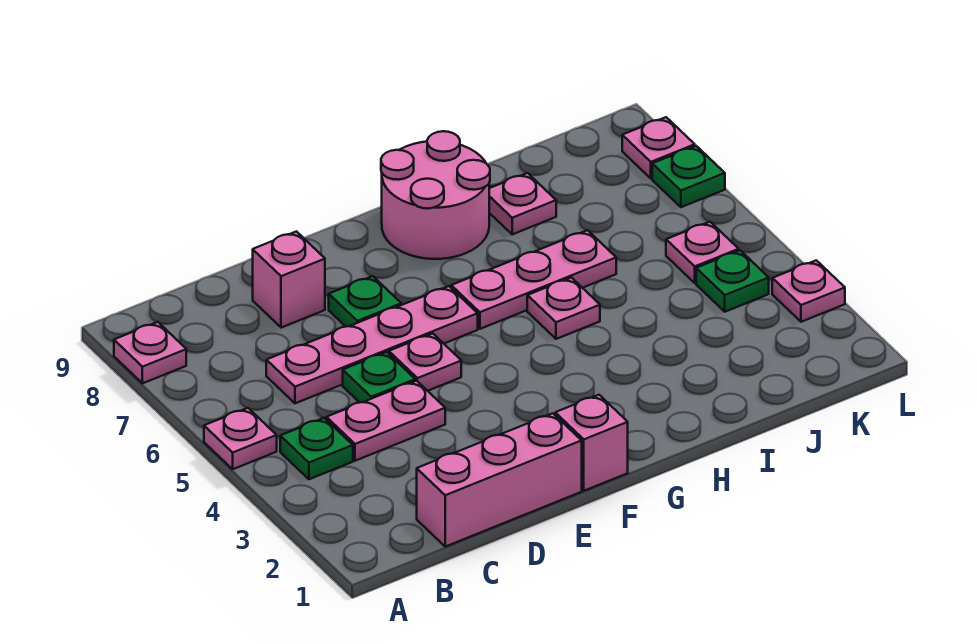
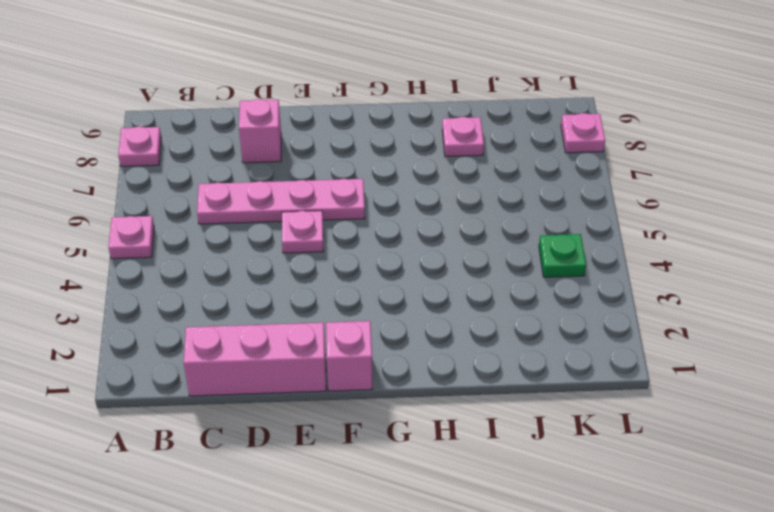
none -> green plate B4 level 1
none -> pink plate C4:D4 level 1
none -> green plate D5 level 1

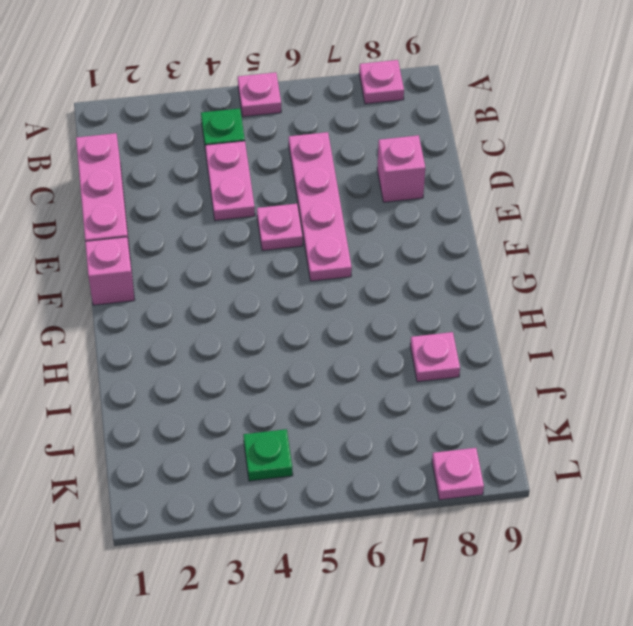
none -> green plate D5 level 1
none -> green plate E7 level 1
none -> pink plate G6:I6 level 1

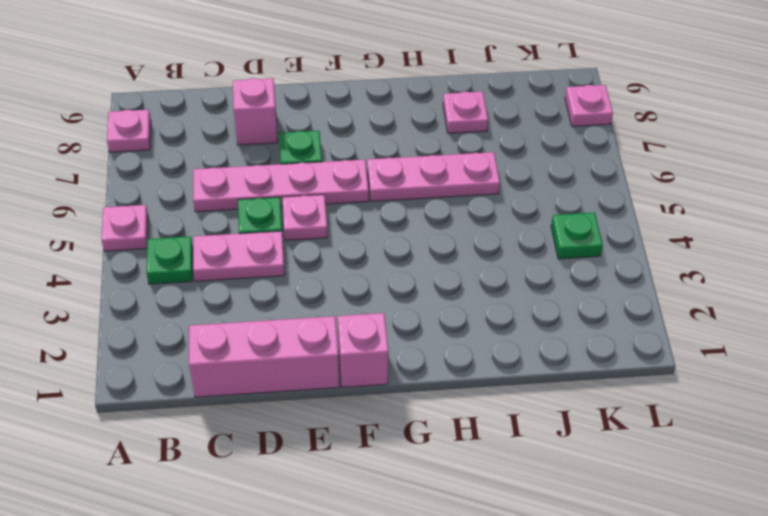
none -> pink round brick G8:H9 level 1
none -> pink plate H5 level 1
none -> pink plate K5 level 1

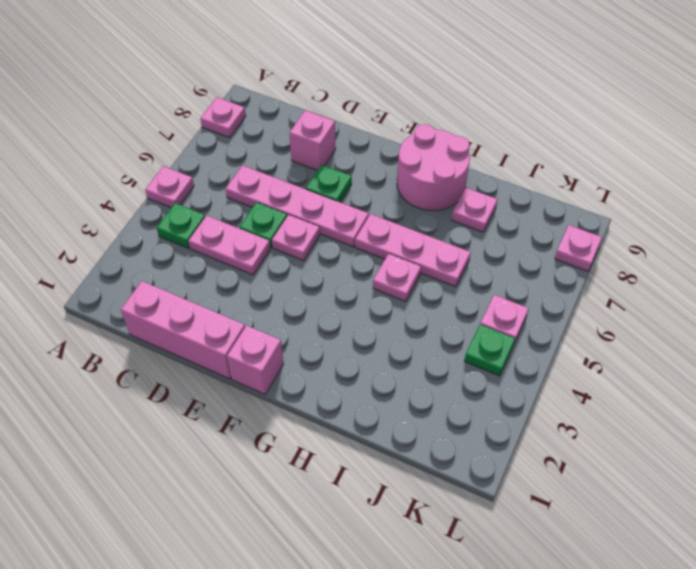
none -> pink plate L3 level 1
none -> green plate L7 level 1

